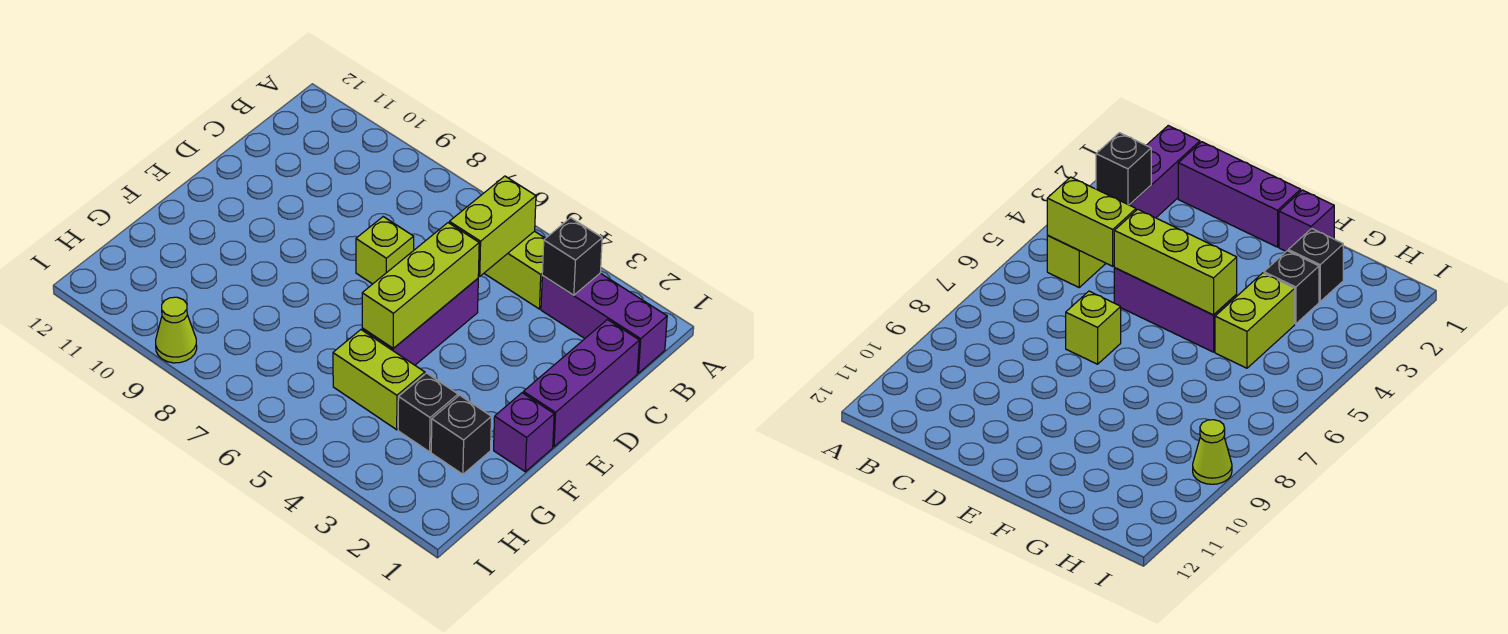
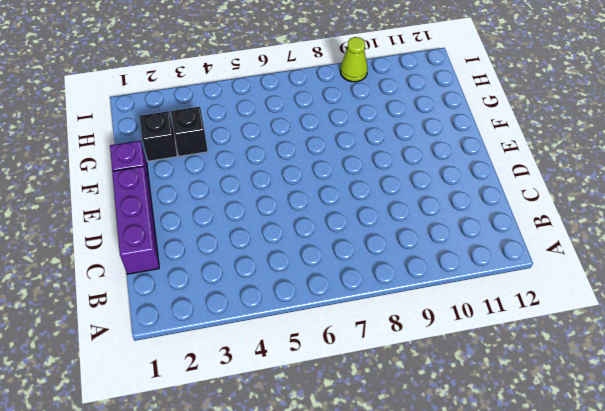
none -> purple brick B1:B3 level 1
none -> lime brick B4:B5 level 1
none -> purple brick D5:F5 level 1

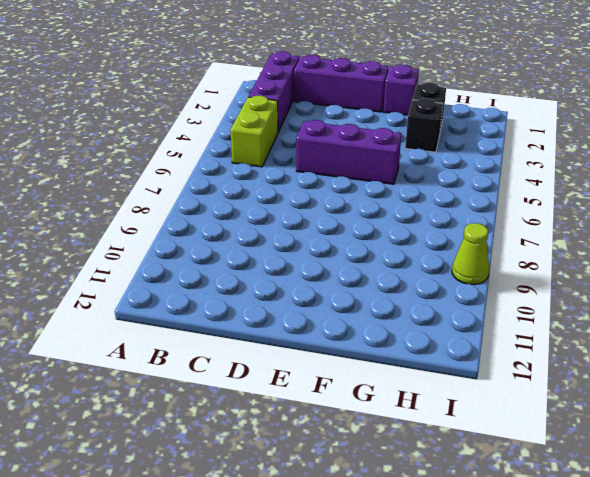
none -> lime brick D7 level 1
none -> lime brick G4:G5 level 1
none -> black brick B3 level 2

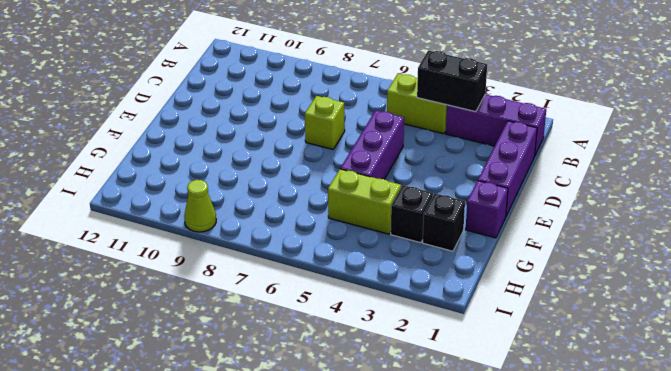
black brick B3:B4 level 2 -> black brick B3 level 2
none -> lime brick B5:C5 level 2
none -> lime brick D5:F5 level 2

